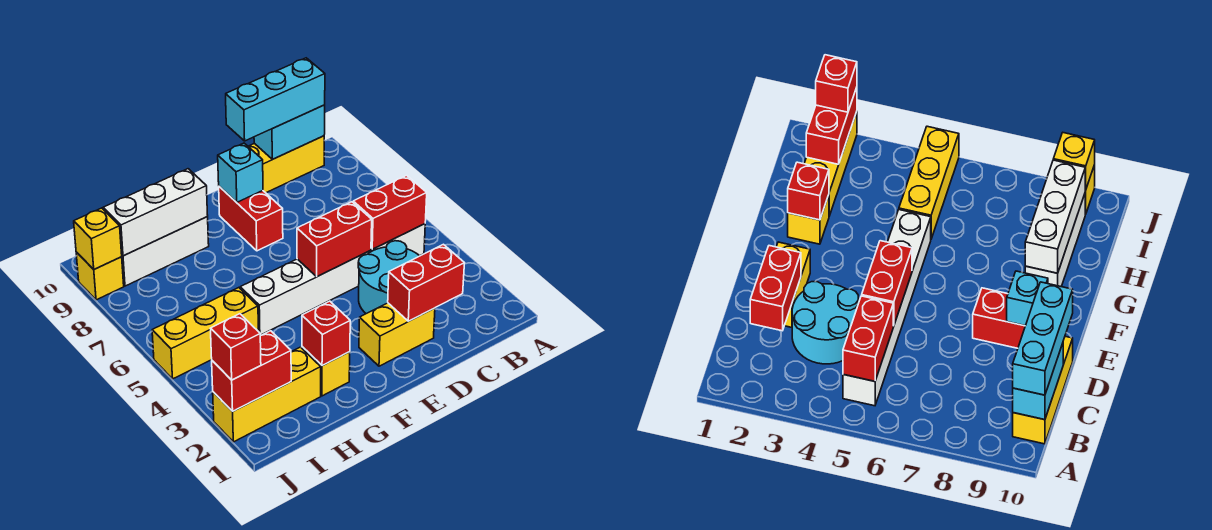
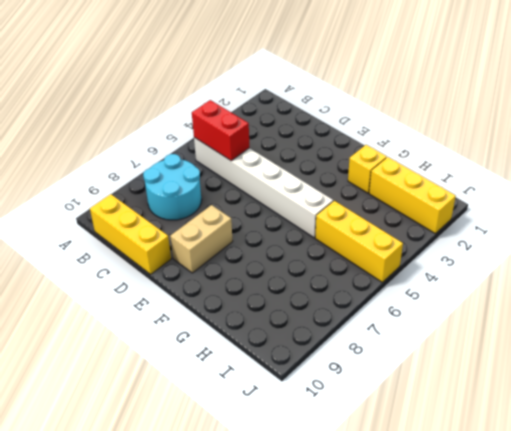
cyan round brick B7:C8 level 1 -> cyan round brick C3:D4 level 1
tan brick E8:E9 level 1 -> red brick E8:E9 level 1
none -> yellow brick D2:E2 level 1
none -> white brick G9:I9 level 1
none -> yellow brick J9 level 1

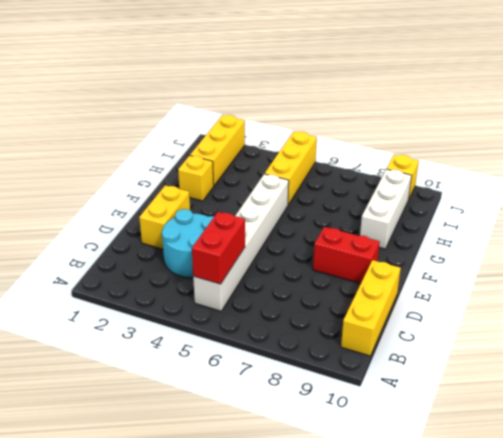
none -> cyan brick B10:C10 level 2
none -> red brick C2:D2 level 2
none -> red brick D5:E5 level 2

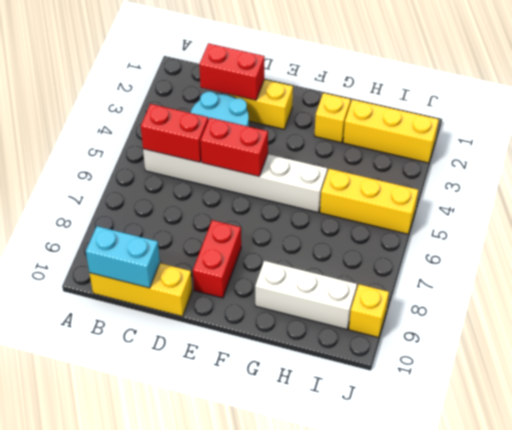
none -> cyan brick E9 level 2
none -> red brick G2 level 2
none -> white brick G9:I9 level 2

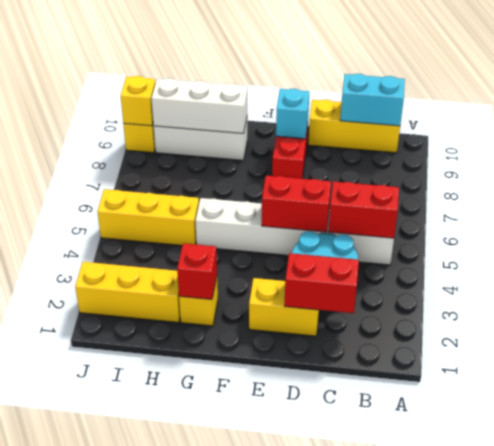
none -> red brick I2:J2 level 2
none -> cyan brick B10:D10 level 3
none -> red brick J2 level 3

